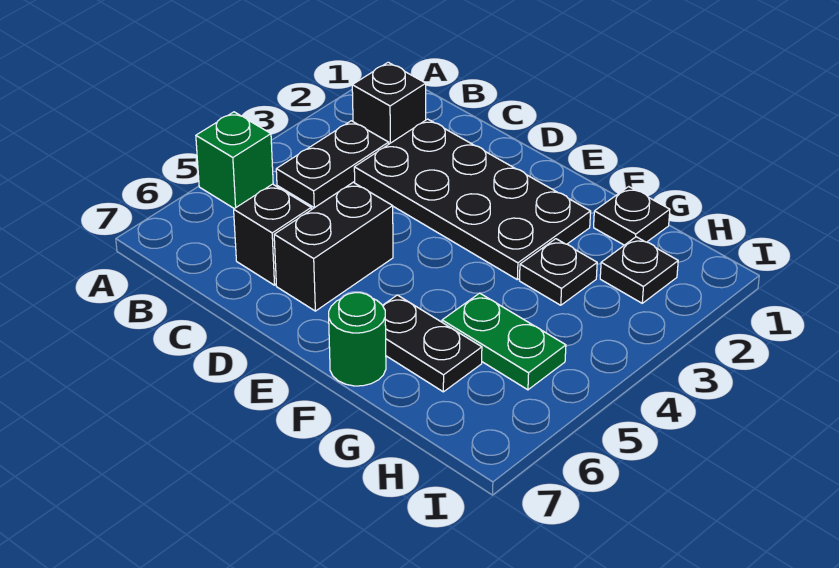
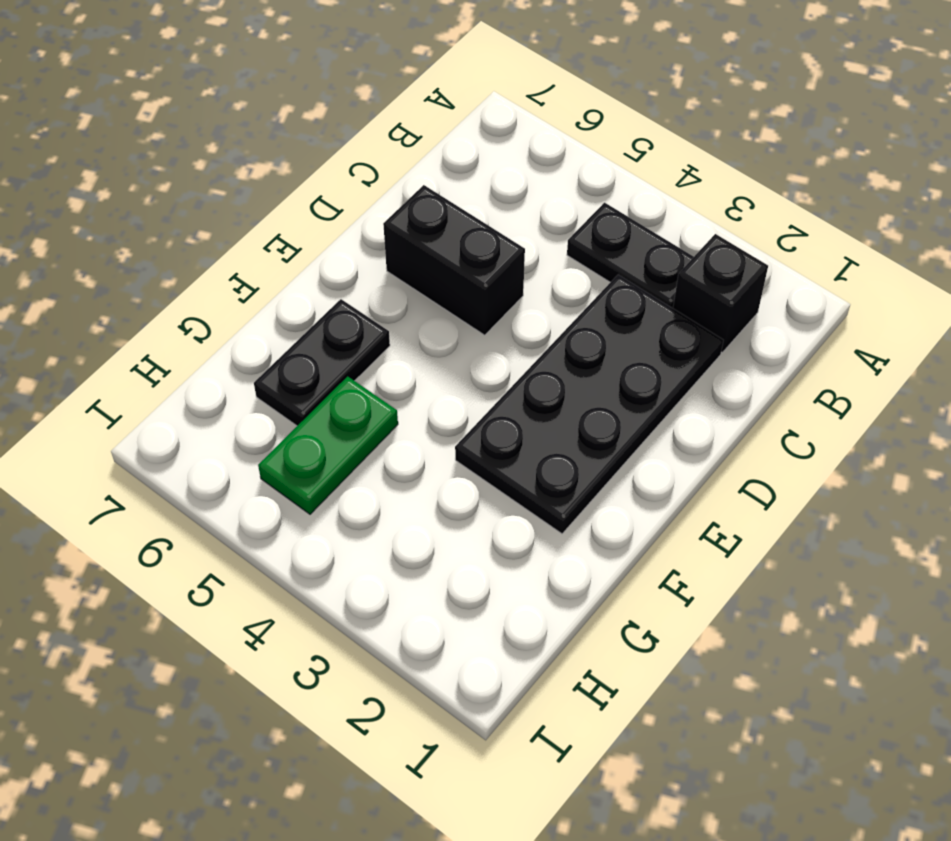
none -> green brick A5 level 1
none -> black brick C6 level 1
none -> green round brick F7 level 1

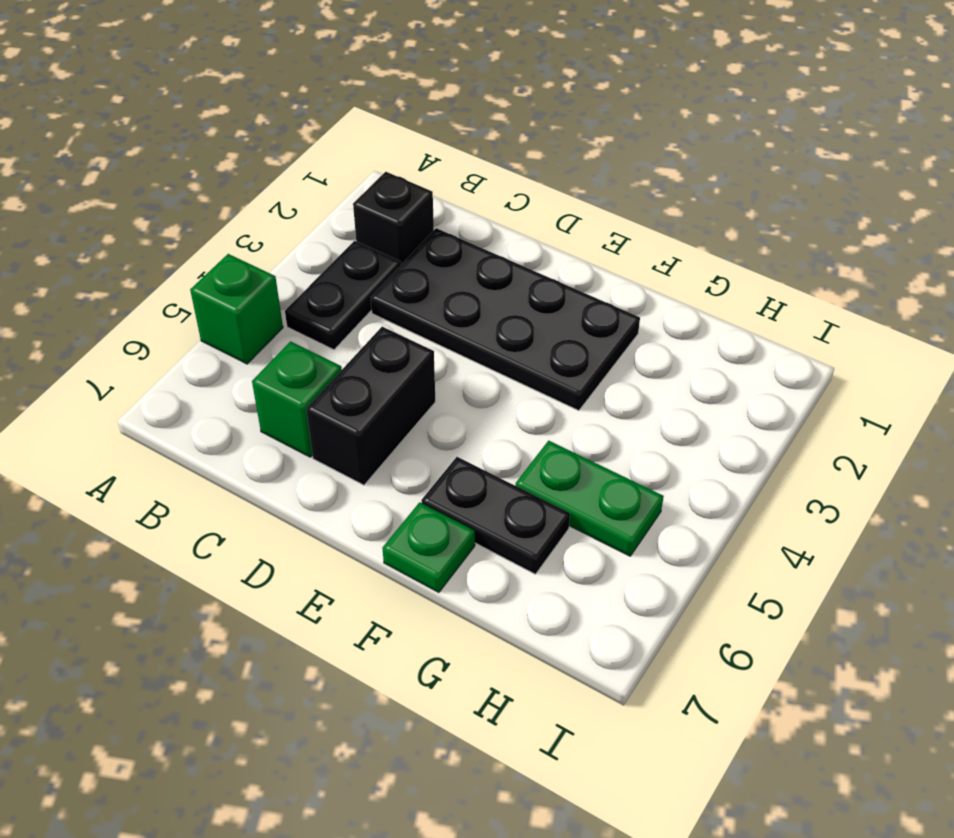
green brick C6 level 1 -> black brick C6 level 1
green plate F7 level 1 -> green round brick F7 level 1
none -> black plate G1 level 1
none -> black plate G3 level 1
none -> black plate H2 level 1

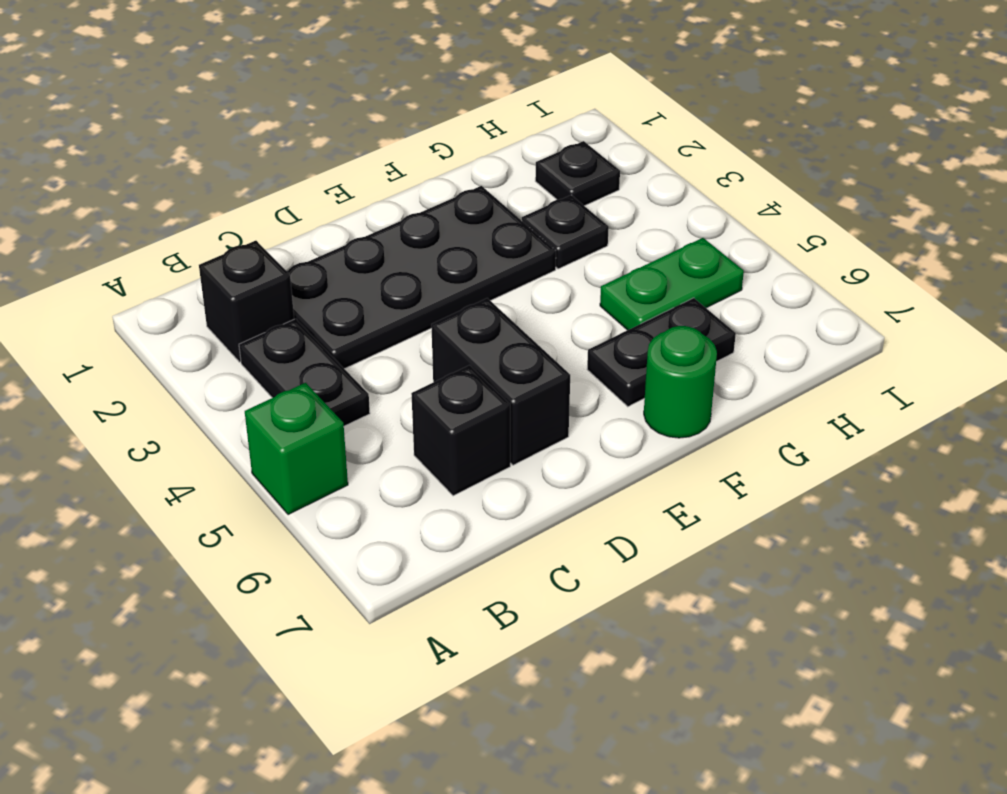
none -> black plate G1 level 1

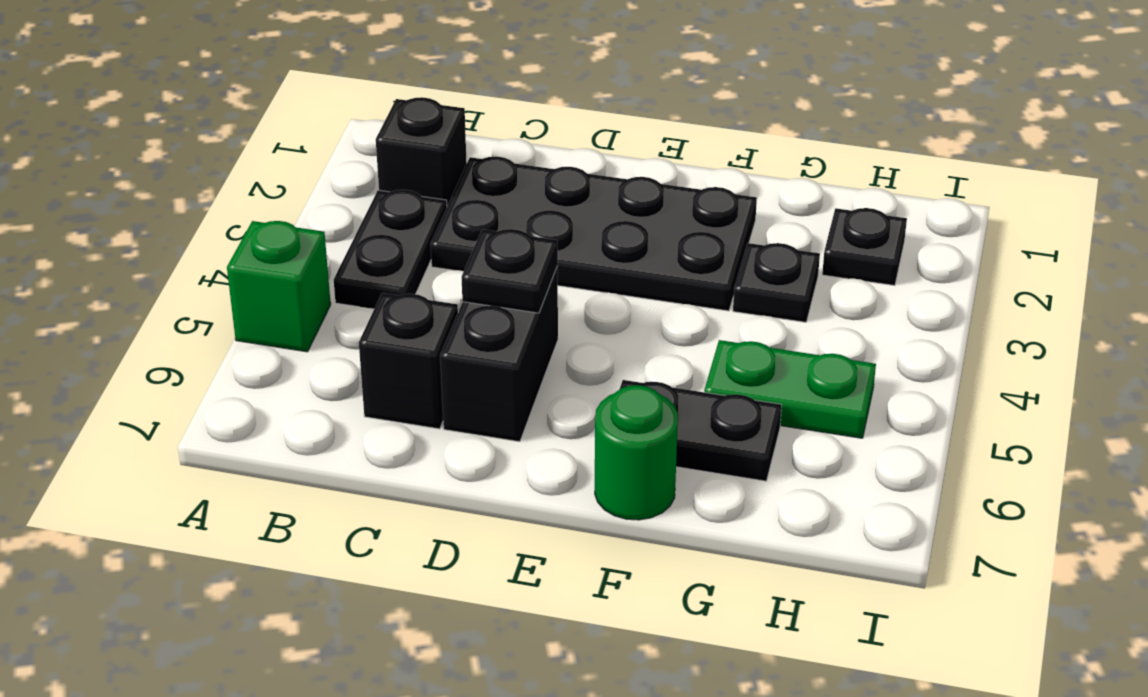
black plate D5 level 2 -> black plate G1 level 1

